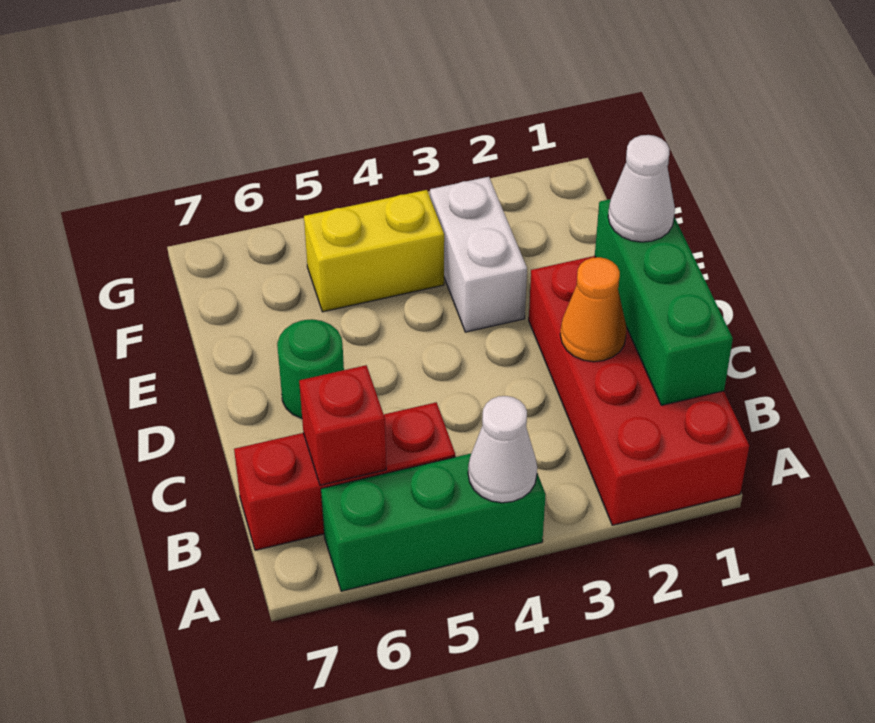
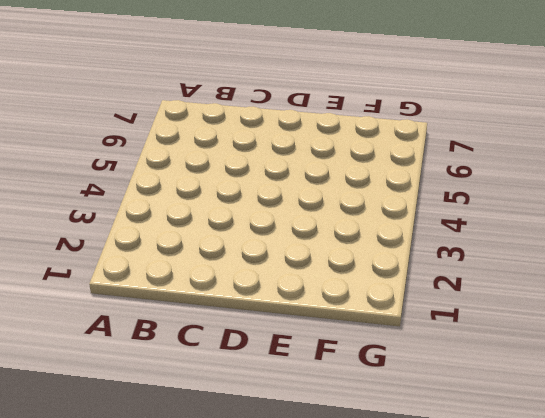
none -> red brick A1:D2 level 1
none -> green brick A4:A6 level 1

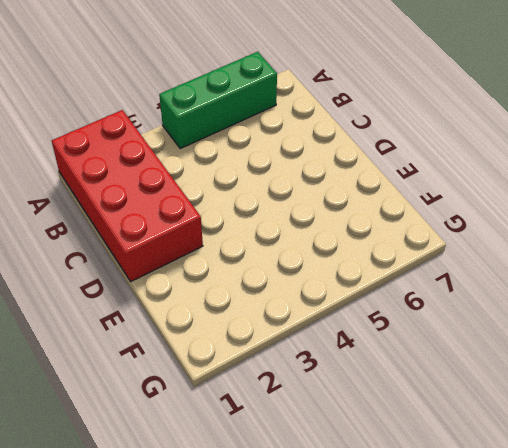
none -> red brick B5:B7 level 1
none -> green round brick D6 level 1

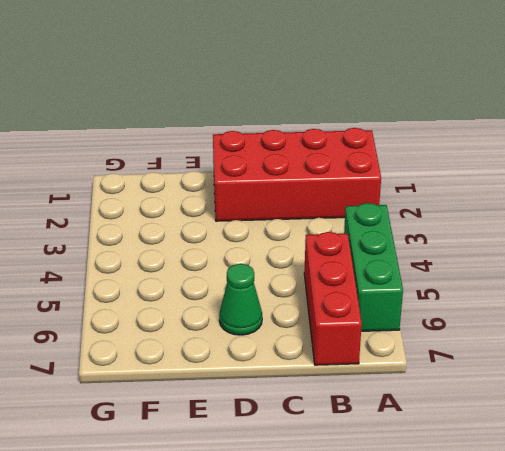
green cone D6 level 1 -> green round brick D6 level 1
none -> white brick E3:F3 level 1
none -> yellow brick F4:F5 level 1

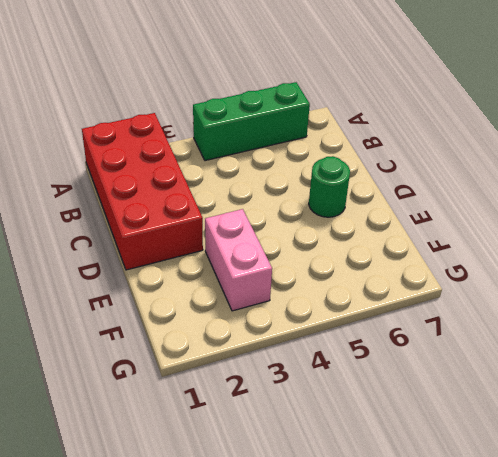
pink brick E3:F3 level 1 -> white brick E3:F3 level 1
none -> red brick B5:B7 level 1
none -> yellow brick F4:F5 level 1

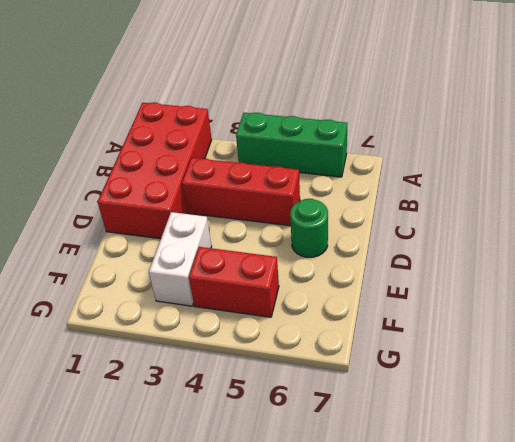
red brick C3:C5 level 1 -> red brick B5:B7 level 1
red brick F4:F5 level 1 -> yellow brick F4:F5 level 1
none -> white cone A4 level 2
none -> green brick B1:D1 level 2

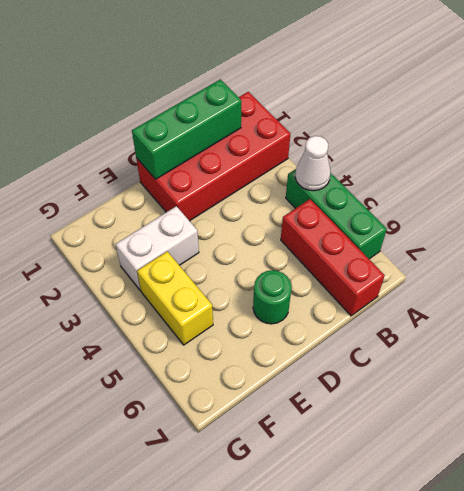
none -> red brick B6 level 2
none -> orange cone C2 level 2

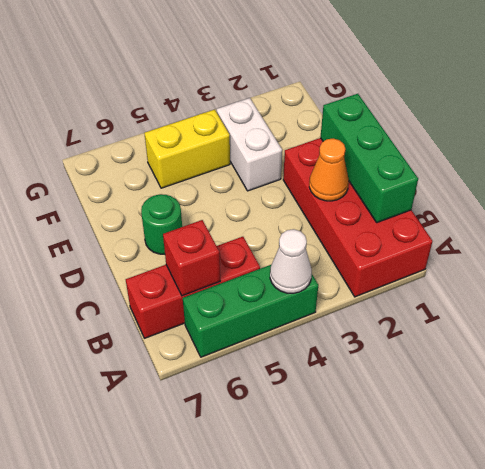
none -> white cone D1 level 3

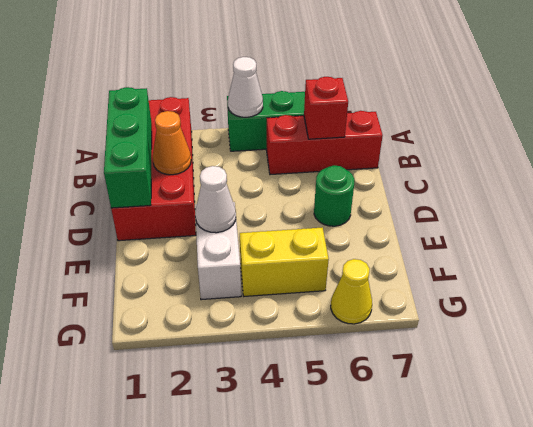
white cone E3 level 2 -> white cone D1 level 3
yellow cone G6 level 1 -> none

